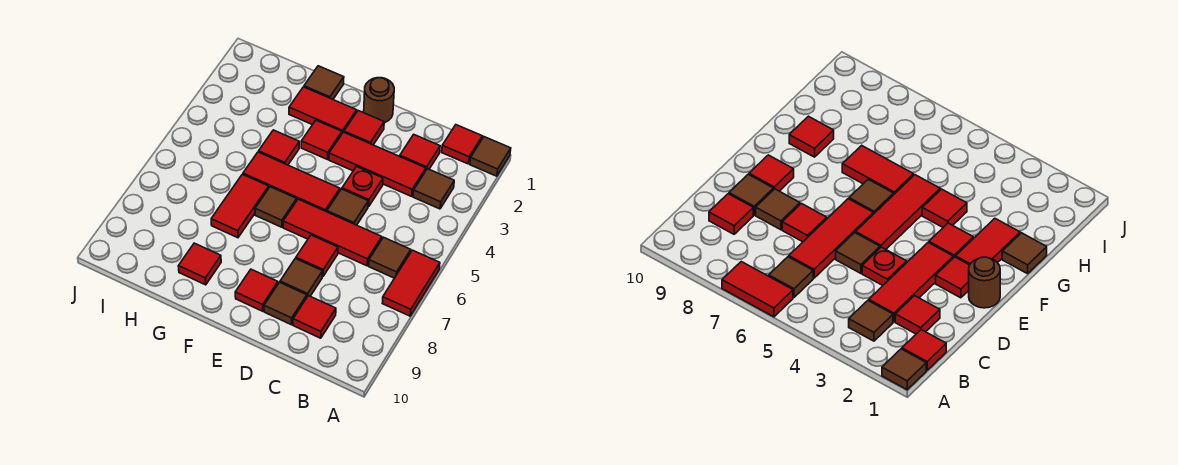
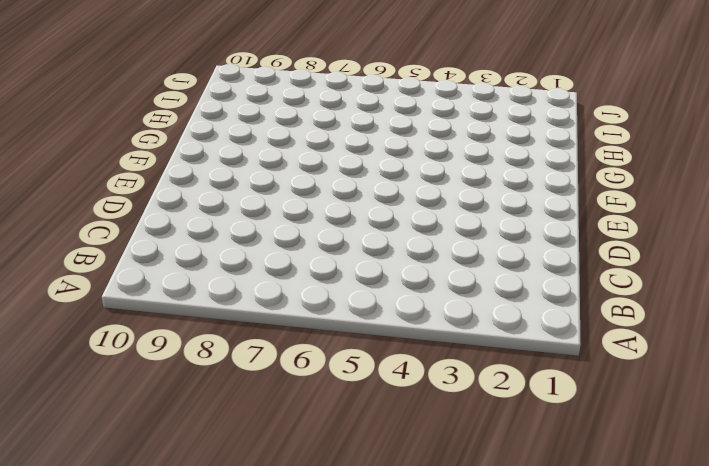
none -> brown tile A1 level 1
none -> red tile A6:A7 level 1
none -> red tile B1 level 1

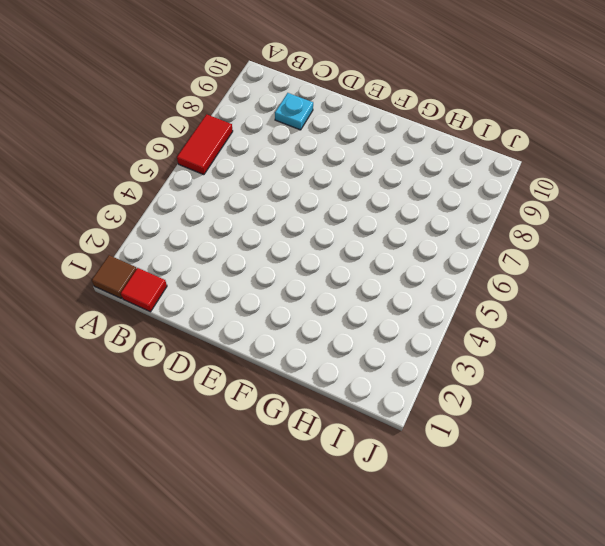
cyan plate C9 level 1 -> red tile C9 level 1
none -> brown tile B3 level 1
none -> brown tile B6 level 1
none -> red tile C2 level 1

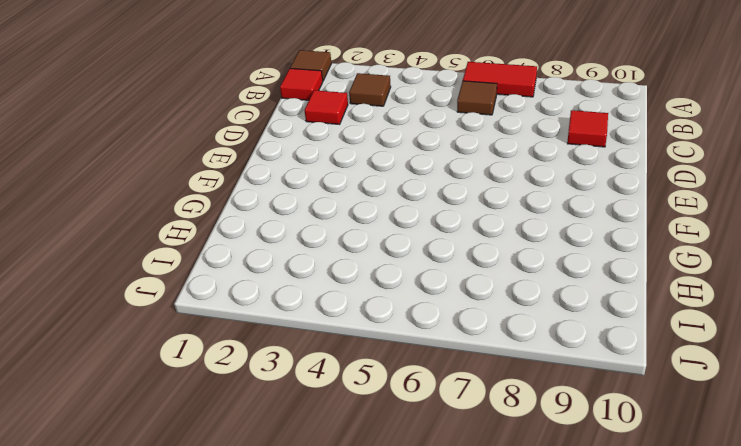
none -> red tile C3:E3 level 1
none -> red tile C6:E6 level 1
none -> red plate D4 level 1

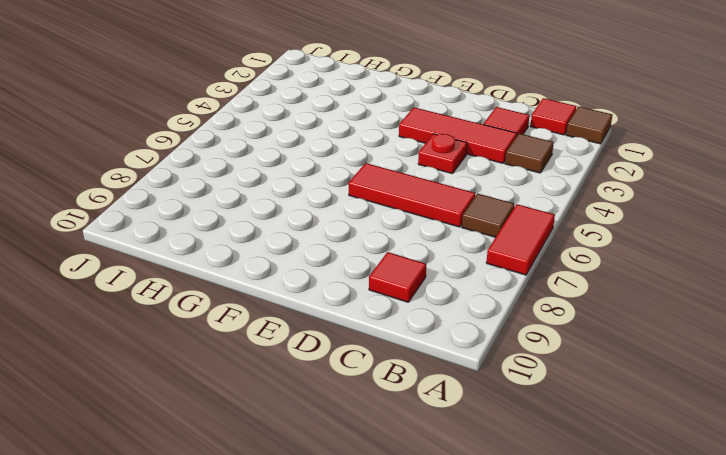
none -> brown tile D5 level 1
none -> red tile D7 level 1
none -> brown tile D8 level 1

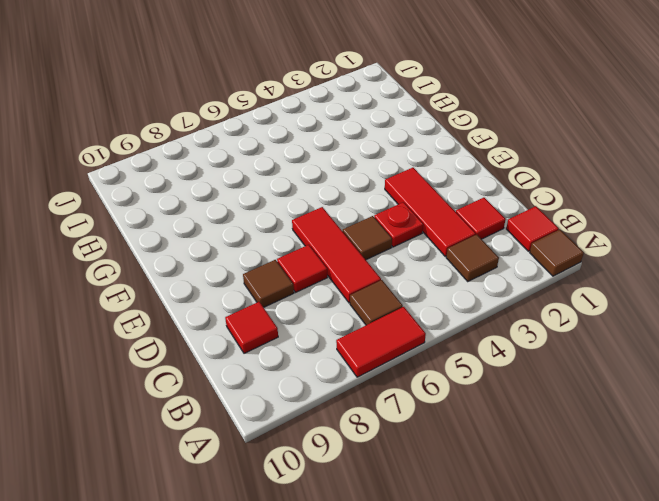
none -> brown tile D9 level 1
none -> brown round brick E1 level 1
none -> red tile E2 level 1

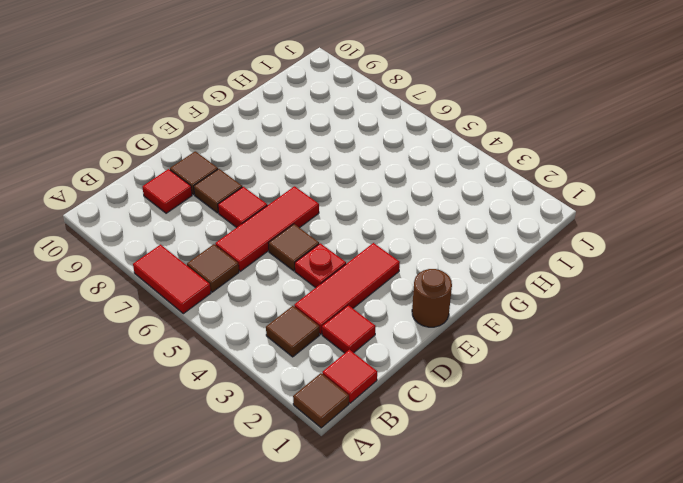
none -> red tile E2 level 1
none -> red tile E5:G5 level 1
none -> red tile E9 level 1

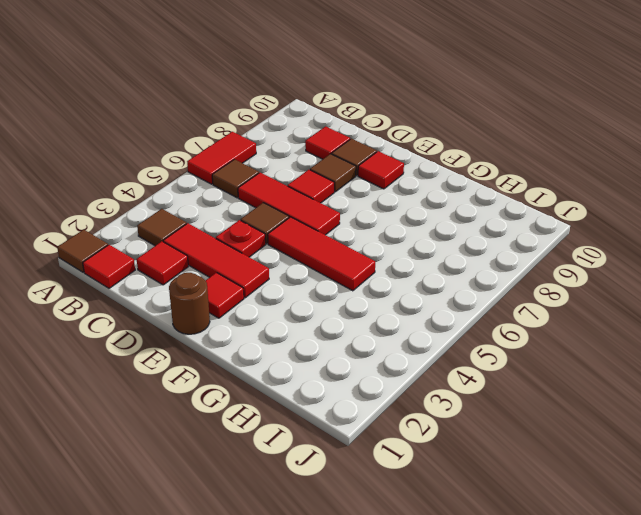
none -> red tile F2:G2 level 1
none -> red tile F3 level 1
none -> brown tile F6 level 1

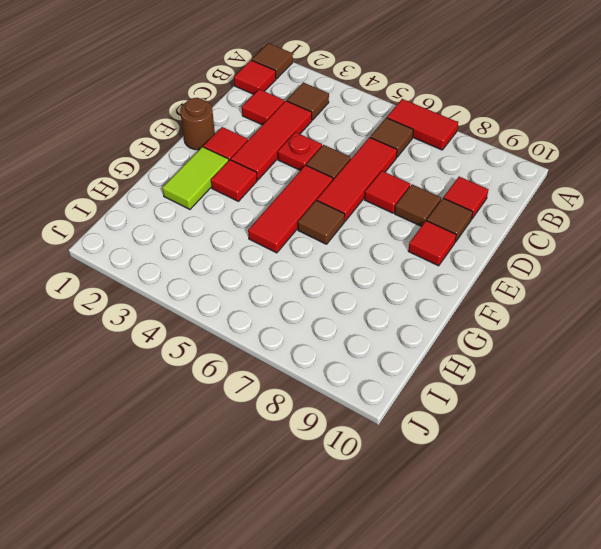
lime tile F2:G2 level 1 -> red tile F2:G2 level 1
none -> brown tile G1 level 1
none -> red tile G4 level 1
none -> red tile G6:G7 level 1

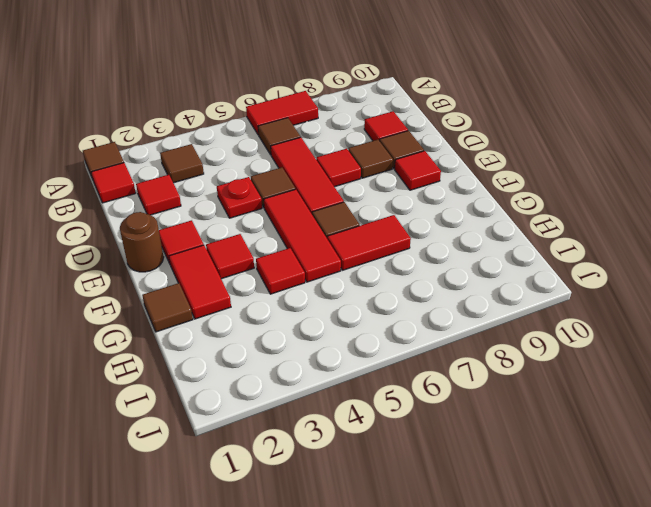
none -> red tile C3:E3 level 1
none -> red tile G9 level 1

